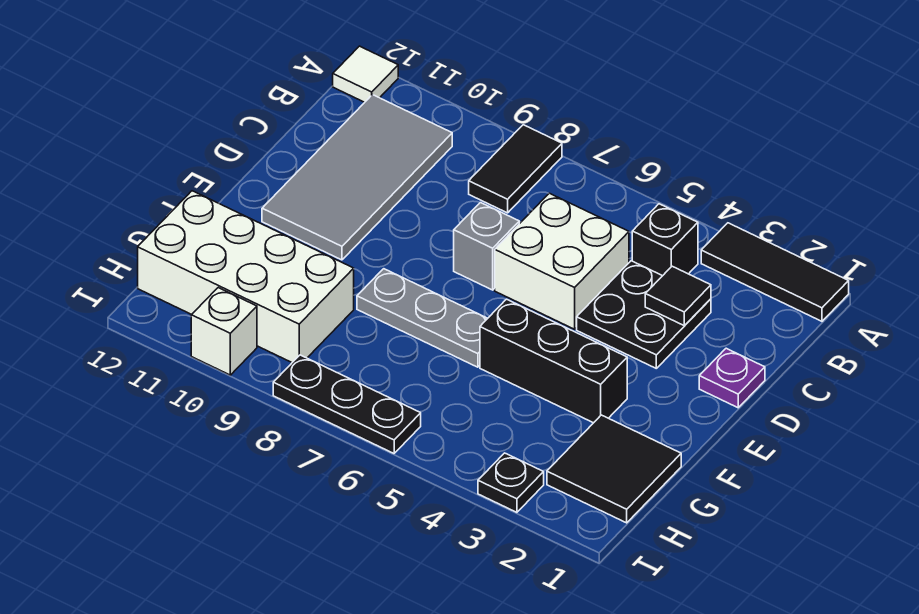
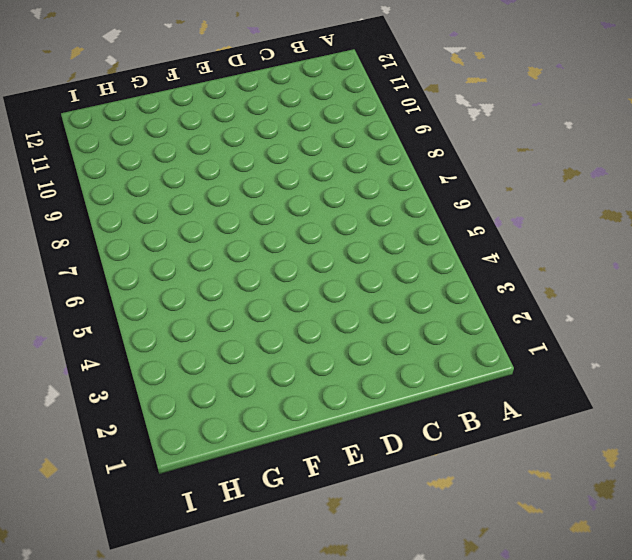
none -> black tile A1:A3 level 1
none -> black tile A8:B8 level 1
none -> white tile A12 level 1

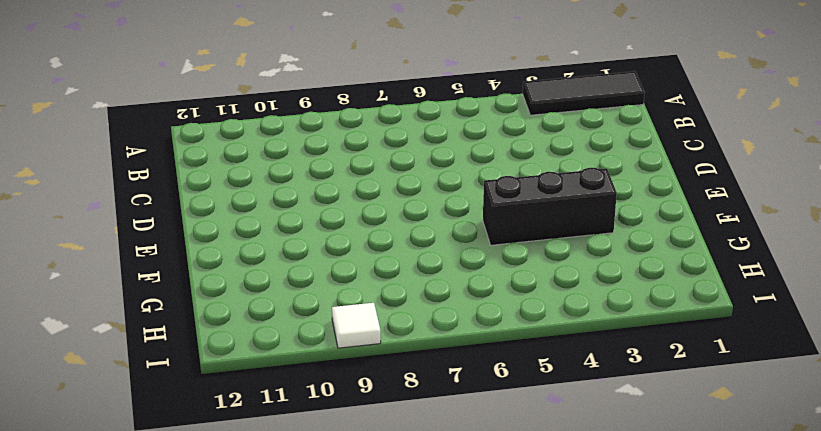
white tile I9 level 1 -> white tile A12 level 1
none -> black tile A8:B8 level 1
none -> black brick B4 level 1
none -> grey tile B10:E11 level 1

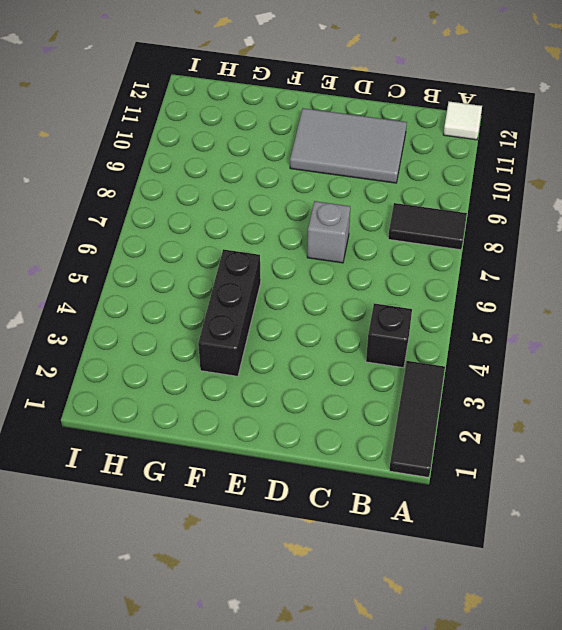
grey tile C10:E11 level 1 -> grey tile B10:E11 level 1
none -> black plate C3:D4 level 1
none -> white brick C5:D6 level 1
none -> purple plate D1 level 1

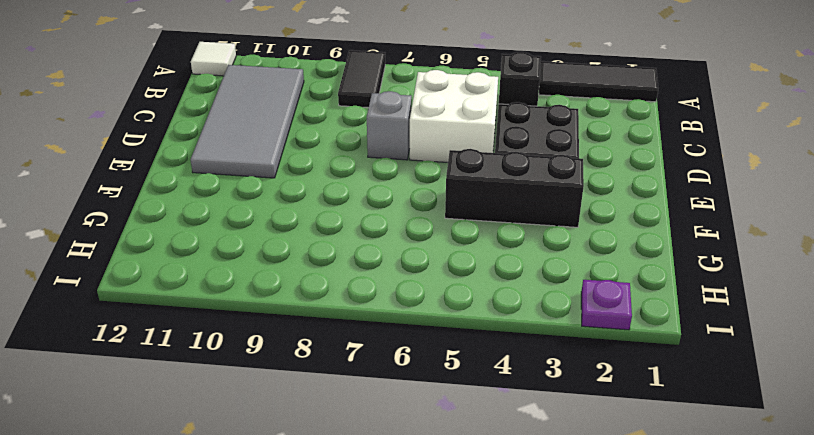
purple plate I2 level 1 -> purple plate D1 level 1
none -> grey plate F6:F8 level 1
none -> black tile G1:H2 level 1
none -> white brick G9:H12 level 1

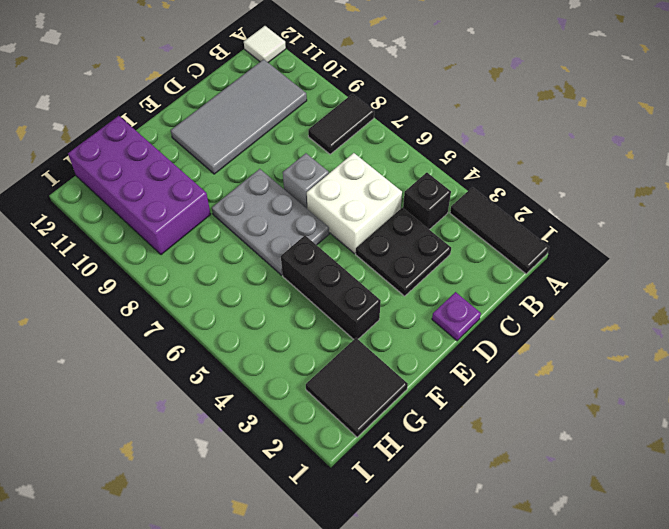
grey plate E6:F8 level 1 -> grey plate F6:F8 level 1
purple brick G9:H12 level 1 -> white brick G9:H12 level 1
none -> black plate I3 level 1
none -> black plate I6:I8 level 1
none -> white brick I10 level 1

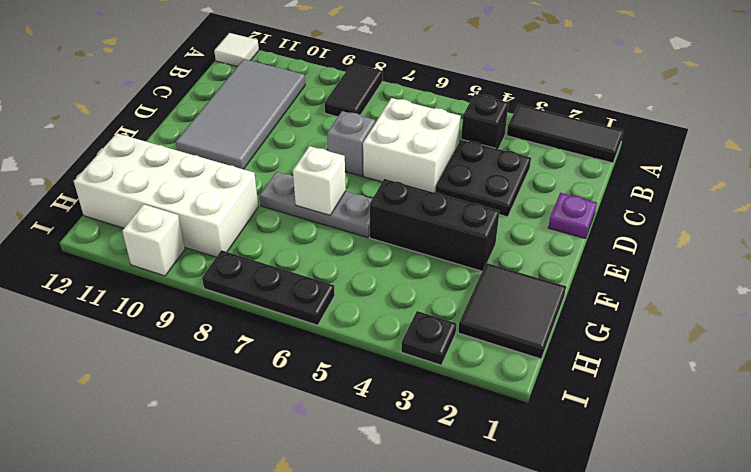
white brick F7 level 2 -> none
none -> black tile C3 level 2

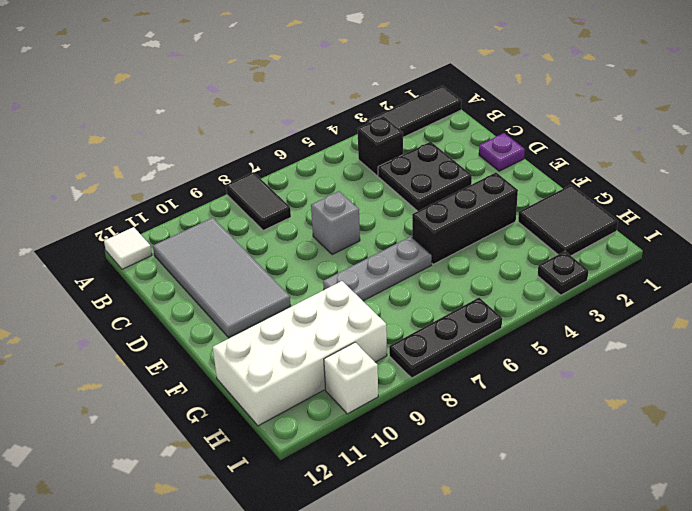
none -> white brick C5:D6 level 1
none -> black tile C3 level 2

